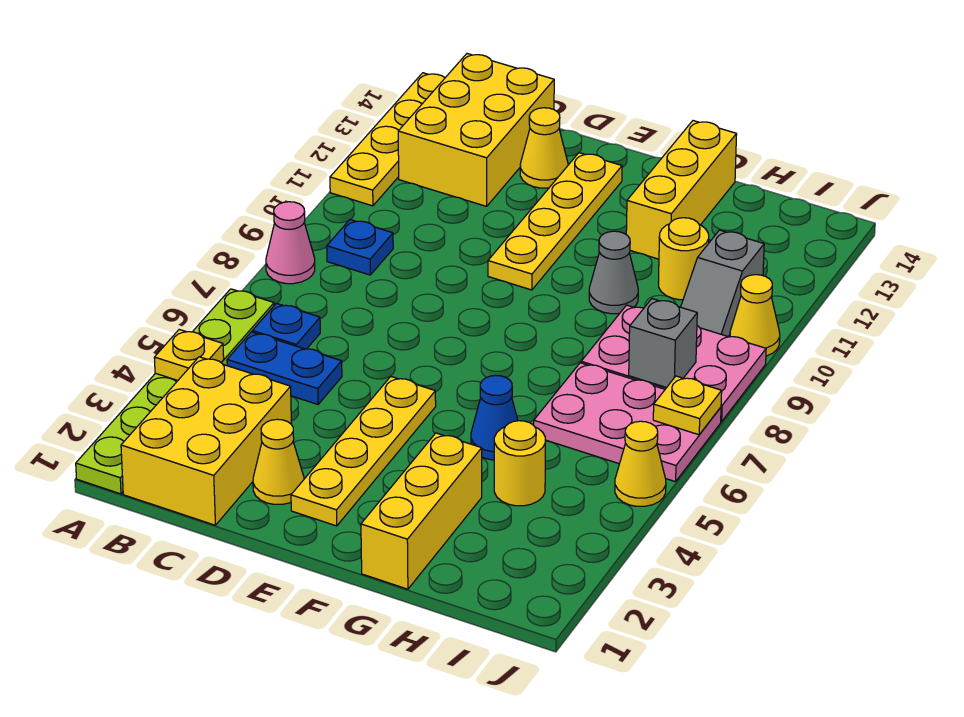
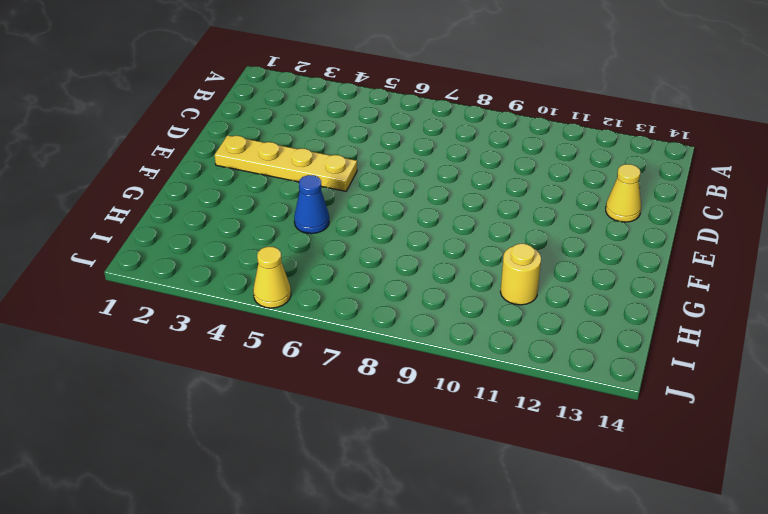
none -> lime plate A1:A6 level 1
none -> pink cone A8 level 1
none -> yellow plate A11:A14 level 1

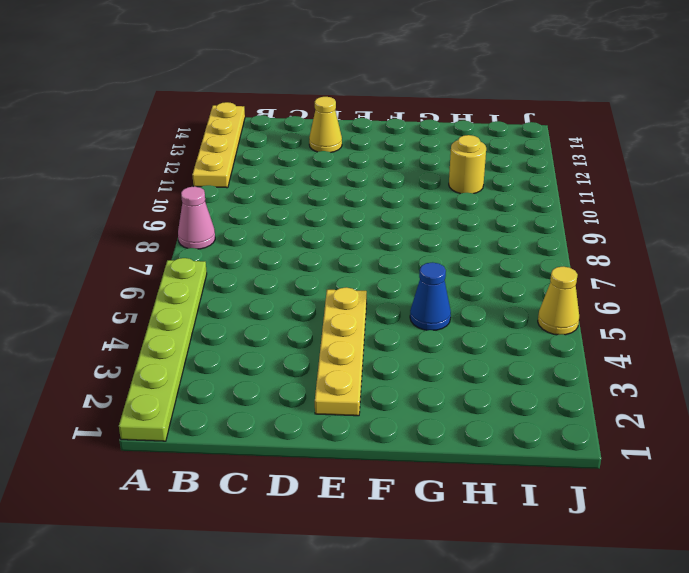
none -> yellow brick B1:C3 level 1
none -> blue plate B5:C5 level 1
none -> blue plate B6 level 1

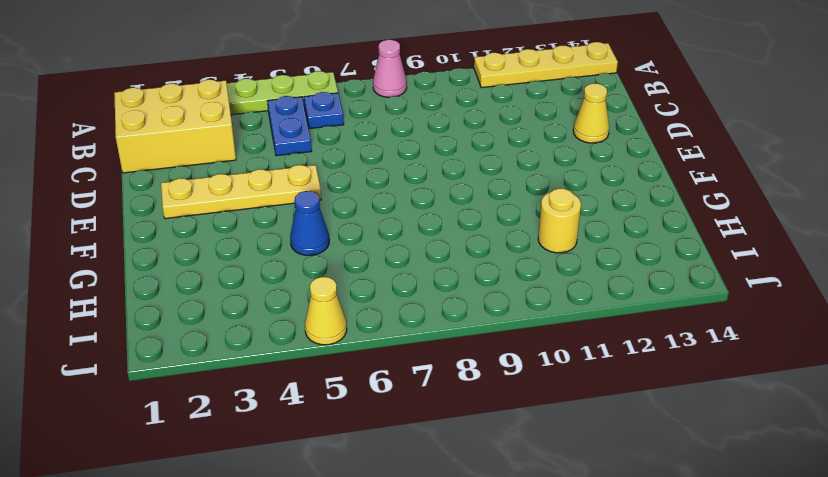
none -> blue plate B9 level 1
none -> yellow brick B12:C14 level 1
none -> yellow cone D2 level 1

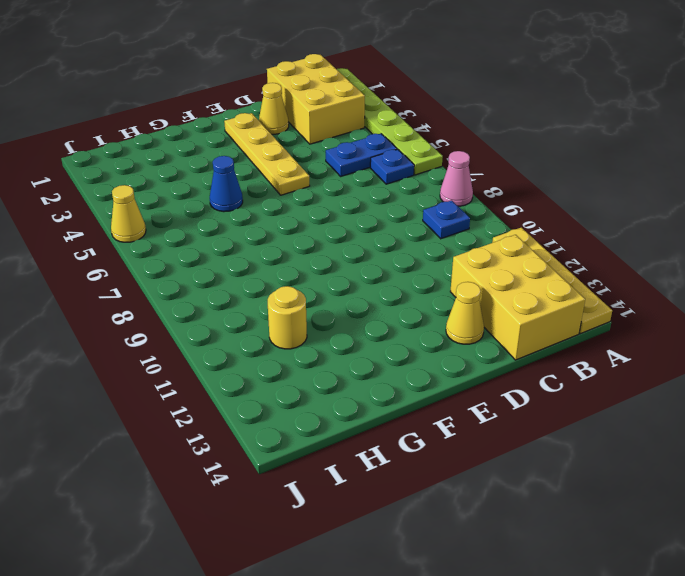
none -> yellow plate E10:E13 level 1
none -> yellow brick G1:G3 level 1
none -> grey cone G10 level 1

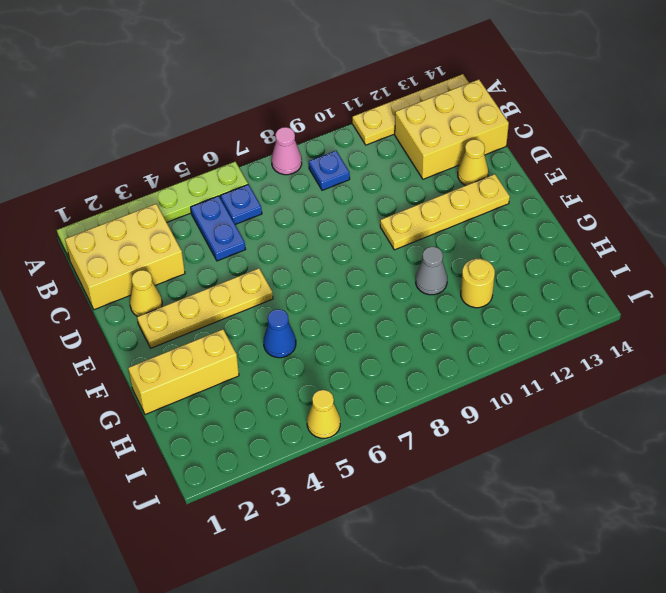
none -> yellow brick G12:G14 level 1
none -> yellow round brick H4 level 1
none -> pink plate H6:J7 level 1

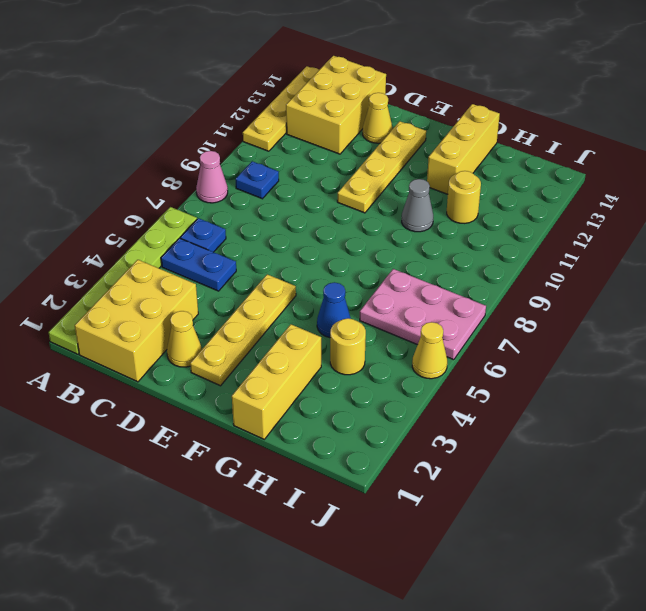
none -> pink plate H8:J9 level 1
none -> grey slope I10:I11 level 1 top 11
none -> yellow cone J10 level 1

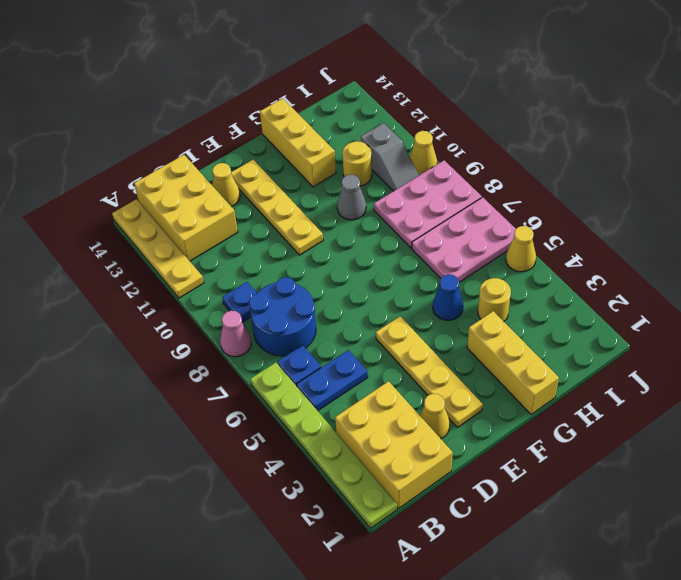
blue round brick B7:C8 level 1 -> none
none -> yellow plate A4 level 2
none -> grey brick I8 level 2
none -> yellow plate J7 level 2

